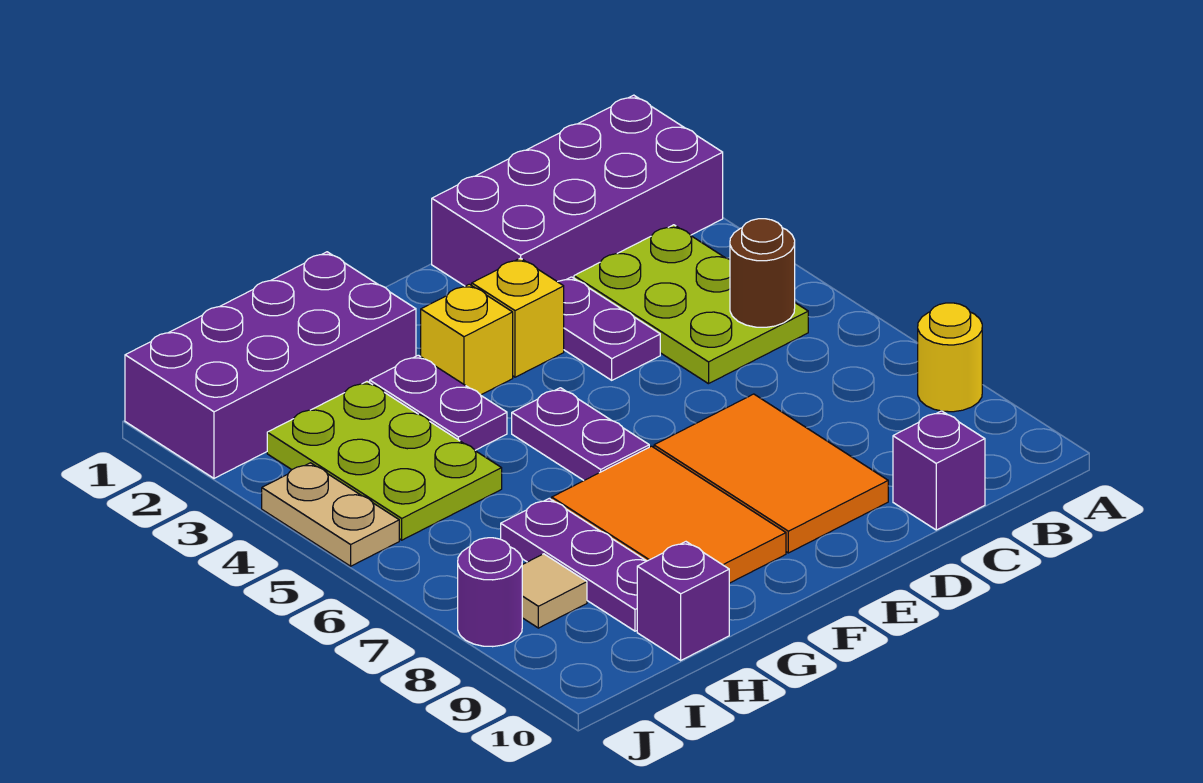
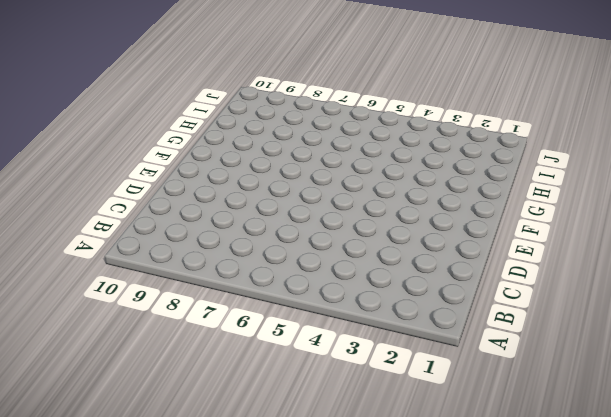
none -> purple brick A1:D2 level 1
none -> yellow round brick A8 level 1
none -> lime plate B3:C5 level 1

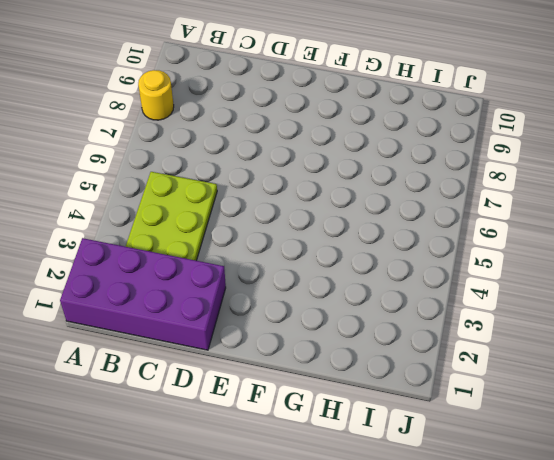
none -> purple brick C10 level 1
none -> purple plate D3:D4 level 1
none -> orange tile D7:E9 level 1

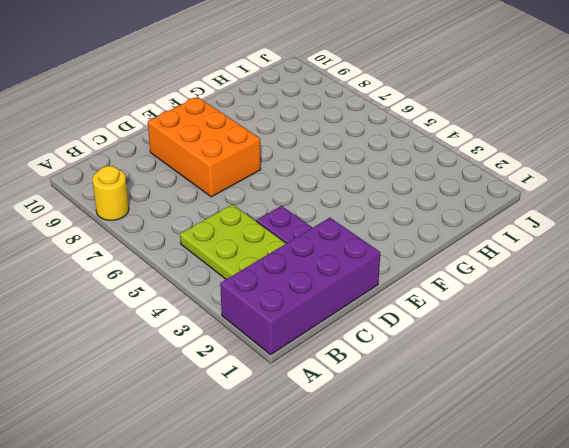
orange brick D7:E9 level 1 -> orange tile D7:E9 level 1
none -> purple brick C10 level 1
none -> yellow brick E3 level 1
none -> yellow brick F3 level 1

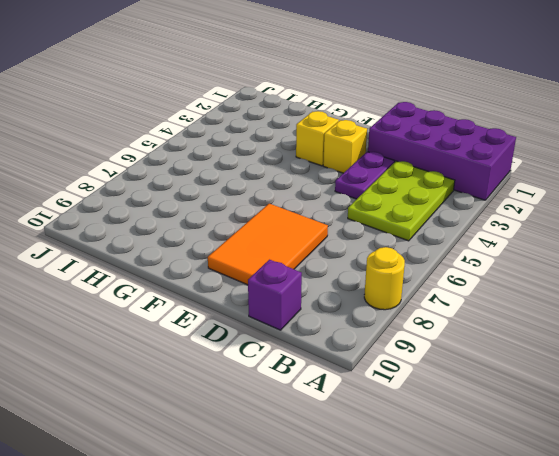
none -> purple plate F5:F6 level 1
none -> orange tile F7:G9 level 1
none -> purple brick G1:J2 level 1

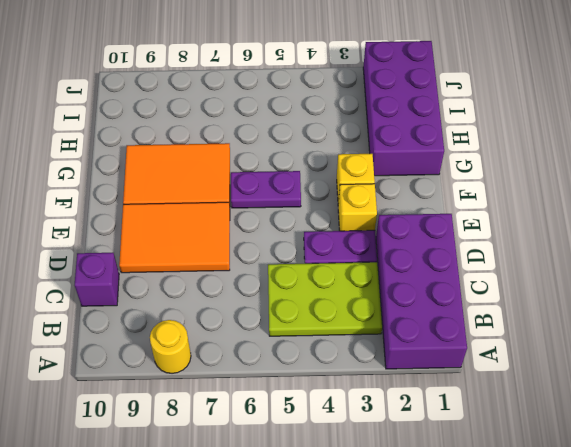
none -> purple plate G3:G4 level 1
none -> lime plate H3:I5 level 1
none -> purple plate H7:H9 level 1

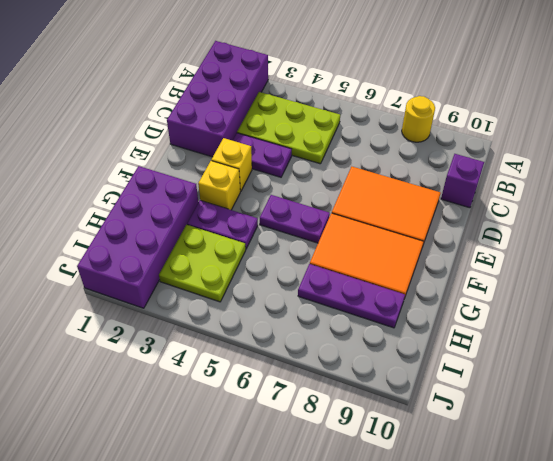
lime plate H3:I4 level 1 -> lime plate H3:I5 level 1
none -> purple brick H10 level 1
none -> tan tile I8 level 1
none -> tan plate J4:J5 level 1

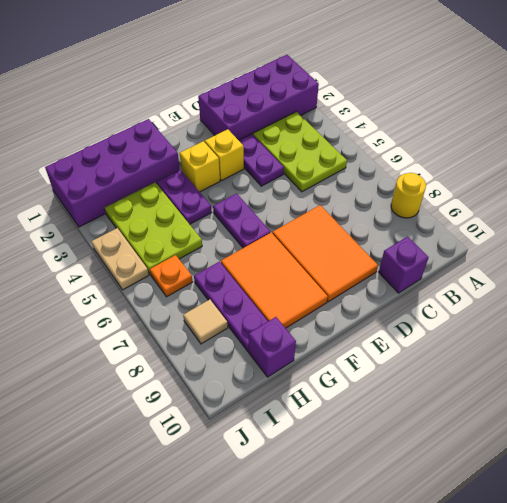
orange plate I6 level 1 -> none
none -> purple round brick J8 level 1
none -> brown round brick B5 level 2

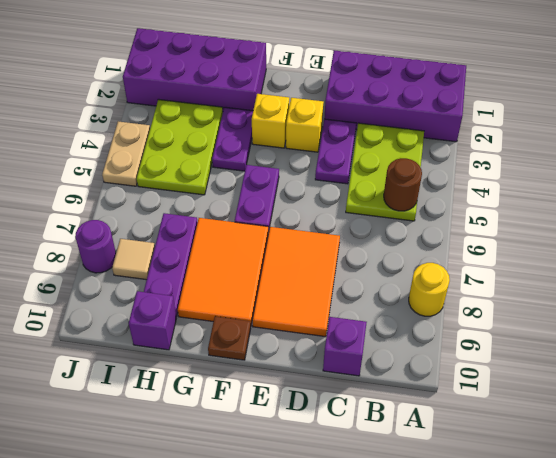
brown plate F10 level 1 -> none

